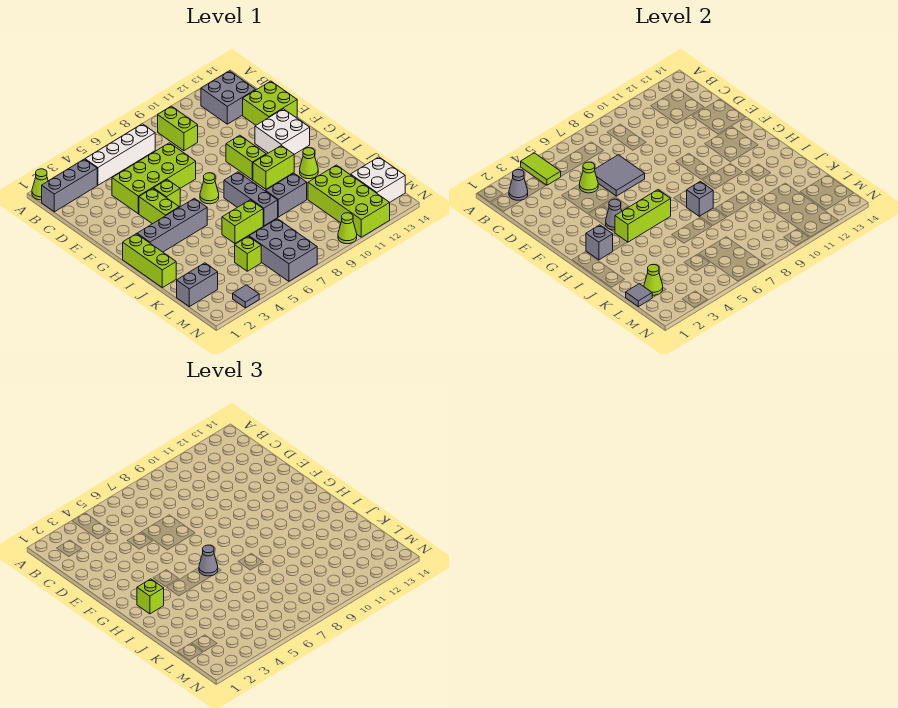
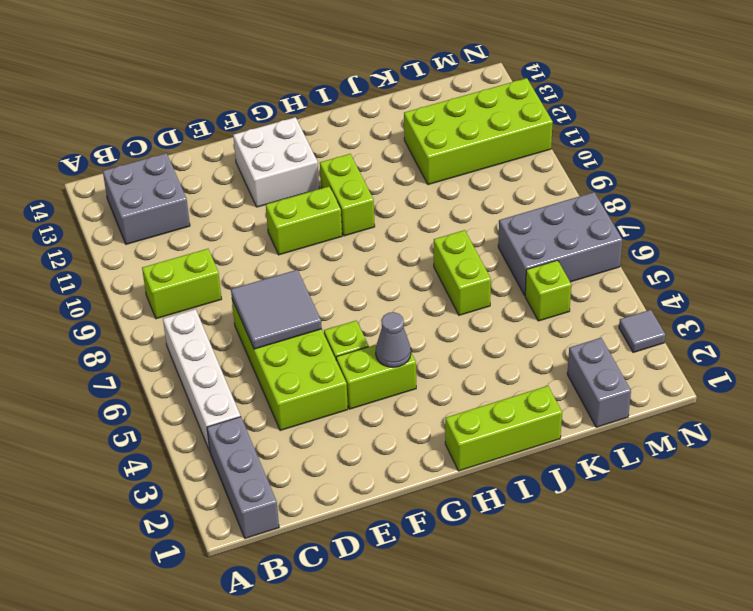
none -> lime cone A1 level 1
none -> lime brick D13:E14 level 1
none -> lime cone G7 level 1
none -> grey brick H2:H5 level 1

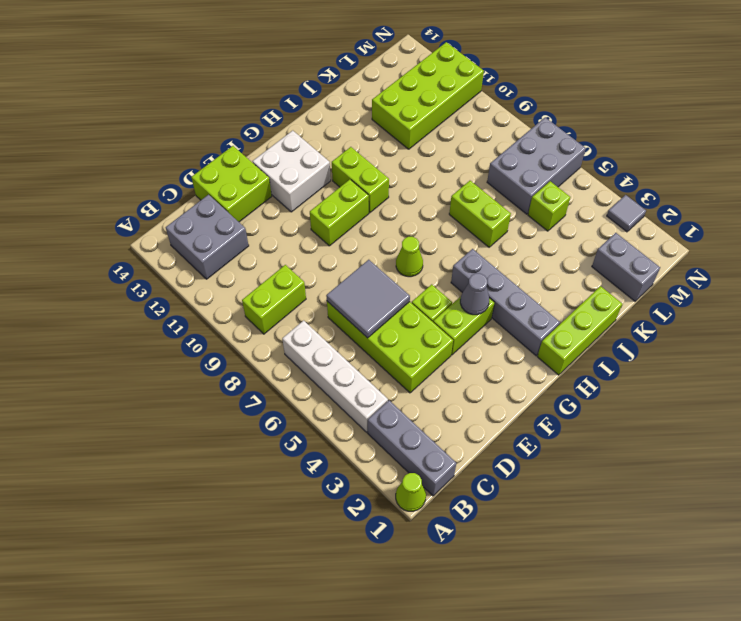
none -> grey brick H8:J8 level 1
none -> lime cone I12 level 1
none -> grey brick J9:J10 level 1
none -> white brick L13:M14 level 1

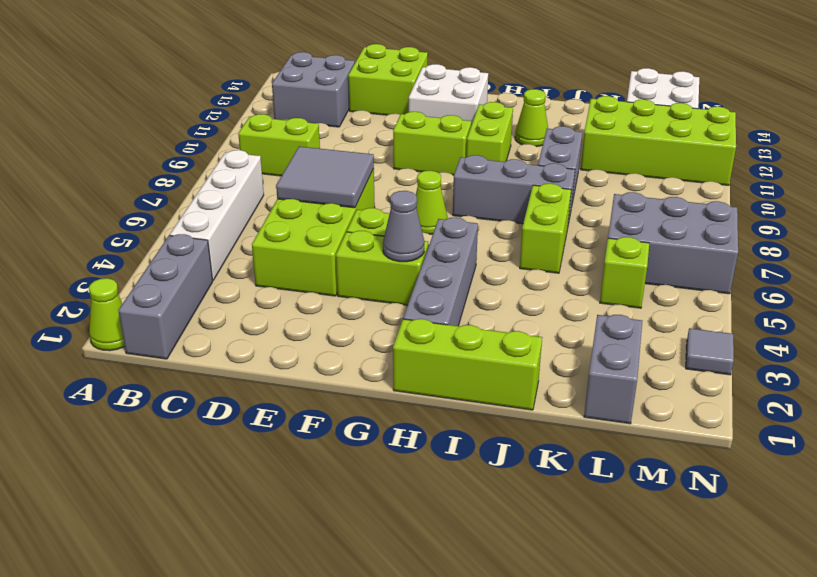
none -> lime cone N10 level 1
none -> lime tile A4:B4 level 2
none -> grey cone B2 level 2
none -> lime cone D5 level 2

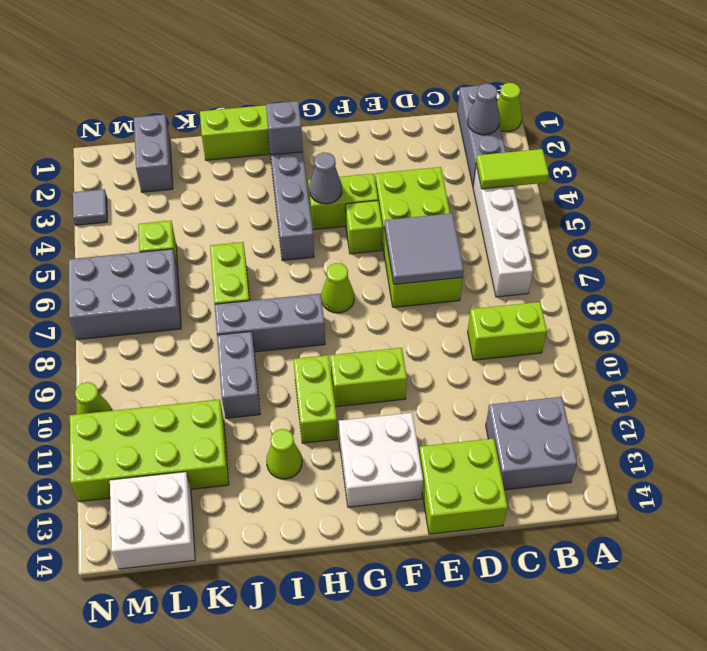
none -> lime cone D5 level 2
none -> lime brick H4:H6 level 2
none -> grey brick I8 level 2
none -> grey tile L1 level 2

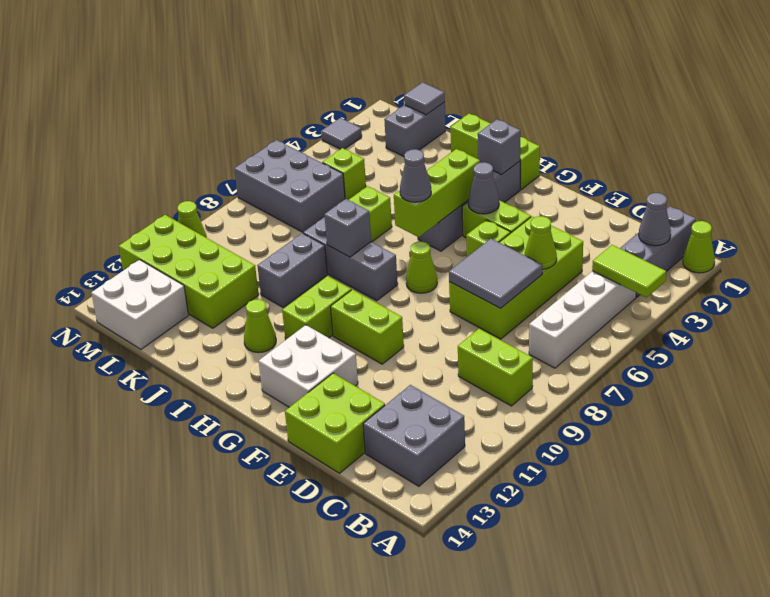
none -> lime cone L2 level 2
none -> lime brick H2 level 3

